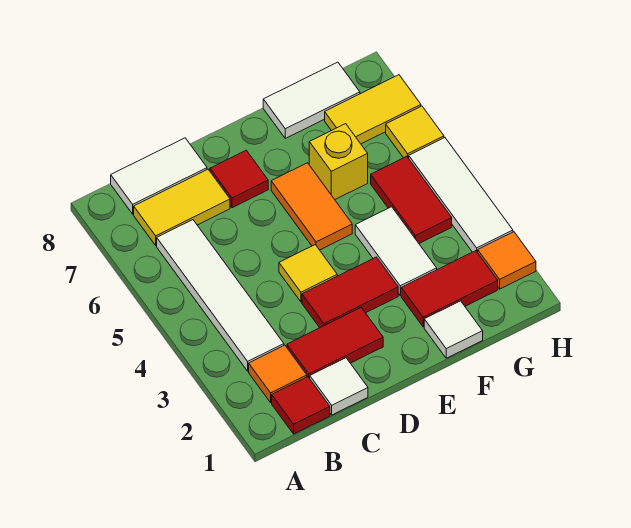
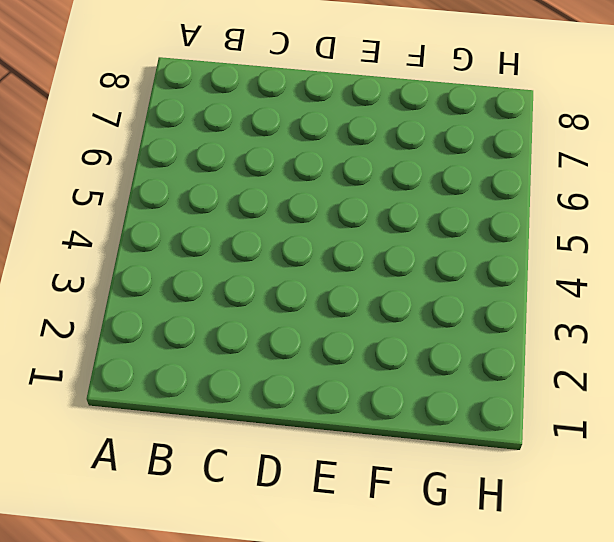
none -> red tile B1 level 1
none -> orange tile B2 level 1
none -> white tile B3:B6 level 1

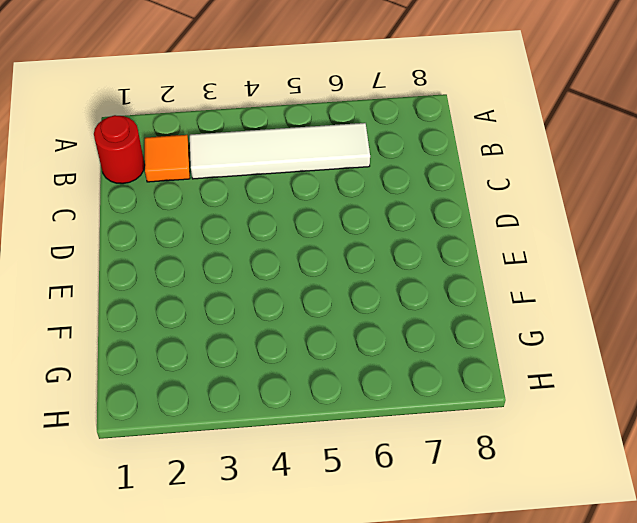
red round brick B1 level 1 -> red tile B1 level 1
none -> yellow tile B7:C7 level 1
none -> white tile B8:C8 level 1
none -> white tile C1 level 1

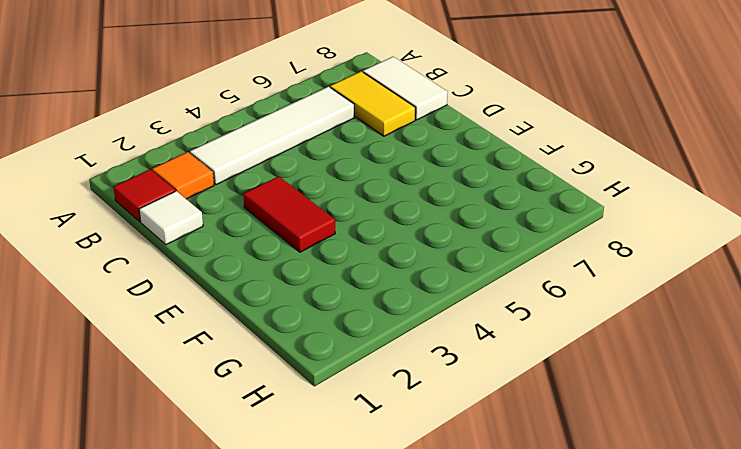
none -> red tile C2:D2 level 1
none -> yellow tile D4 level 1
none -> red tile D7 level 1

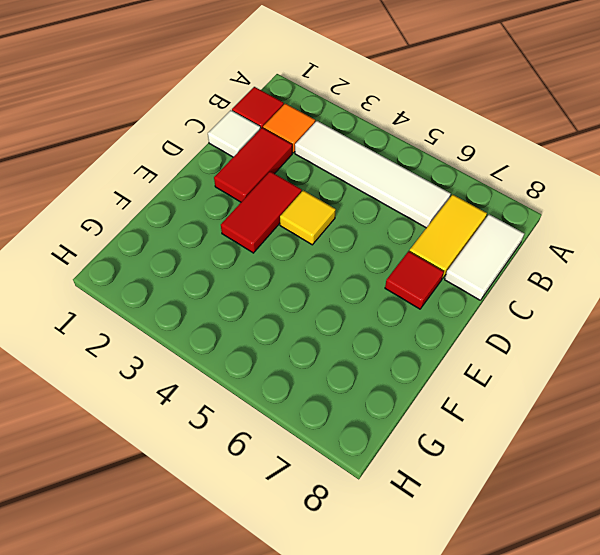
none -> orange tile E5:E6 level 1
none -> white tile F1 level 1
none -> red tile F2:G2 level 1

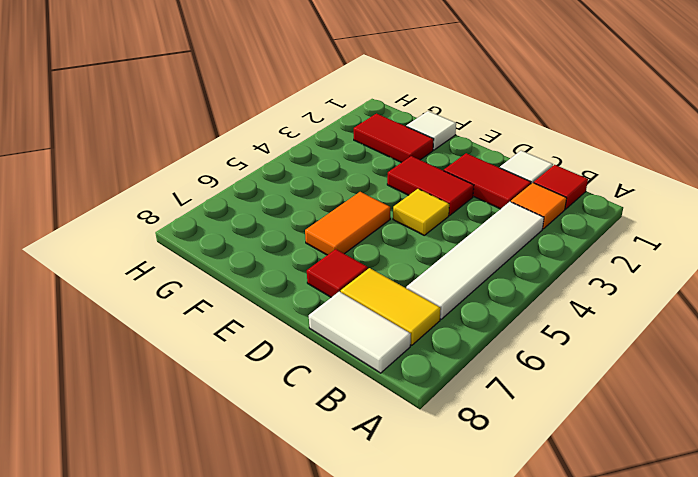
none -> white tile F3:F4 level 1
none -> yellow brick F6 level 1
none -> white tile F8:G8 level 1

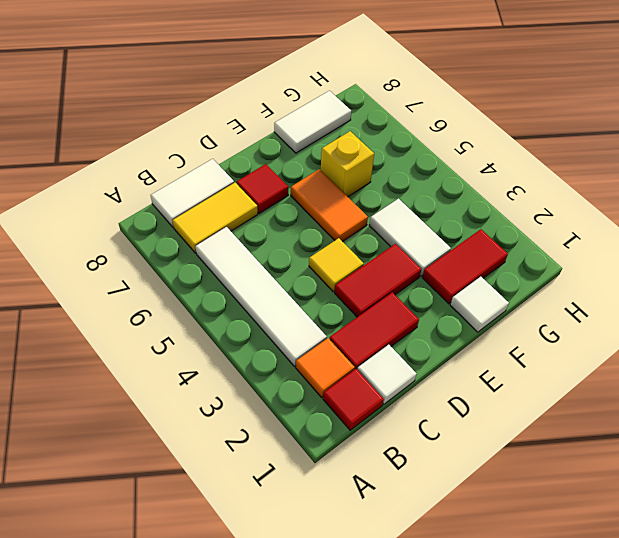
none -> red tile G4:G5 level 1
none -> yellow tile G7:H7 level 1
none -> orange tile H2 level 1

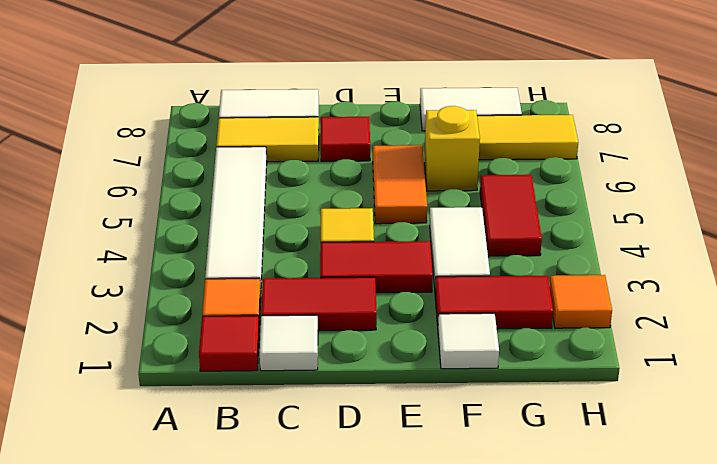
none -> white tile H3:H5 level 1
none -> yellow tile H6 level 1

